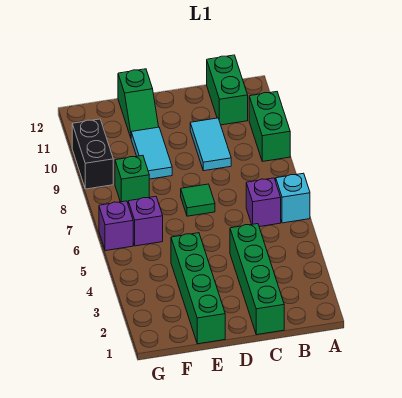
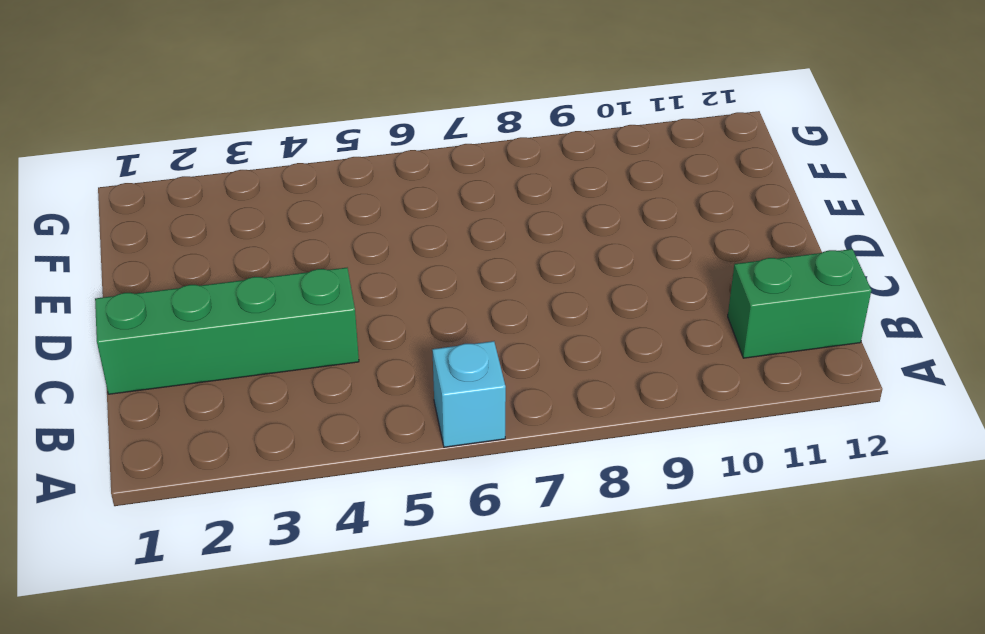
none -> green brick A9:A10 level 1
none -> purple brick B6 level 1
none -> cyan tile C9:C10 level 1

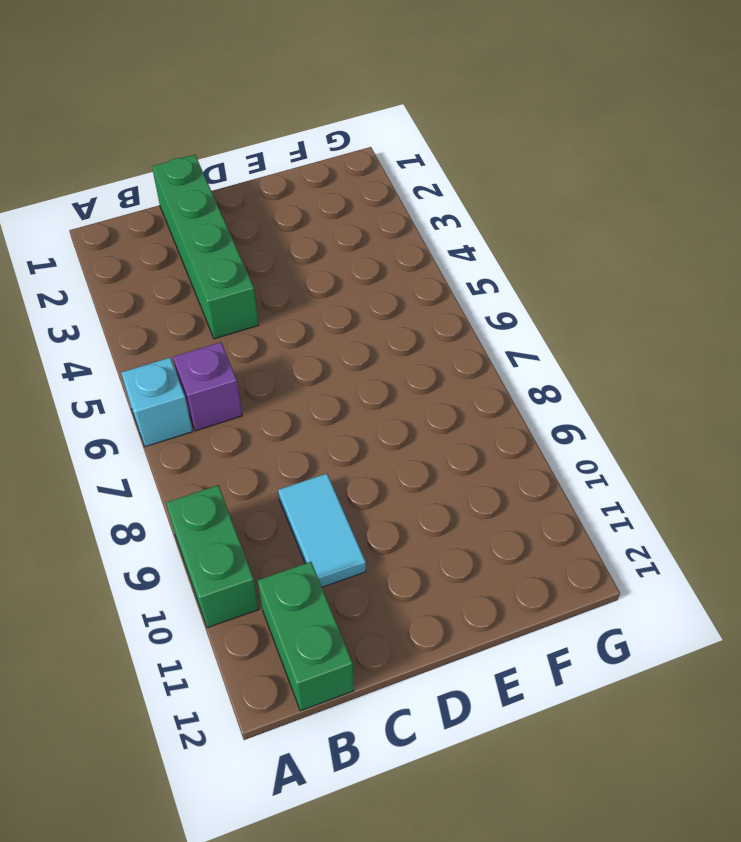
none -> green tile D7 level 1
none -> green brick E1:E4 level 1
none -> cyan tile E9:E10 level 1

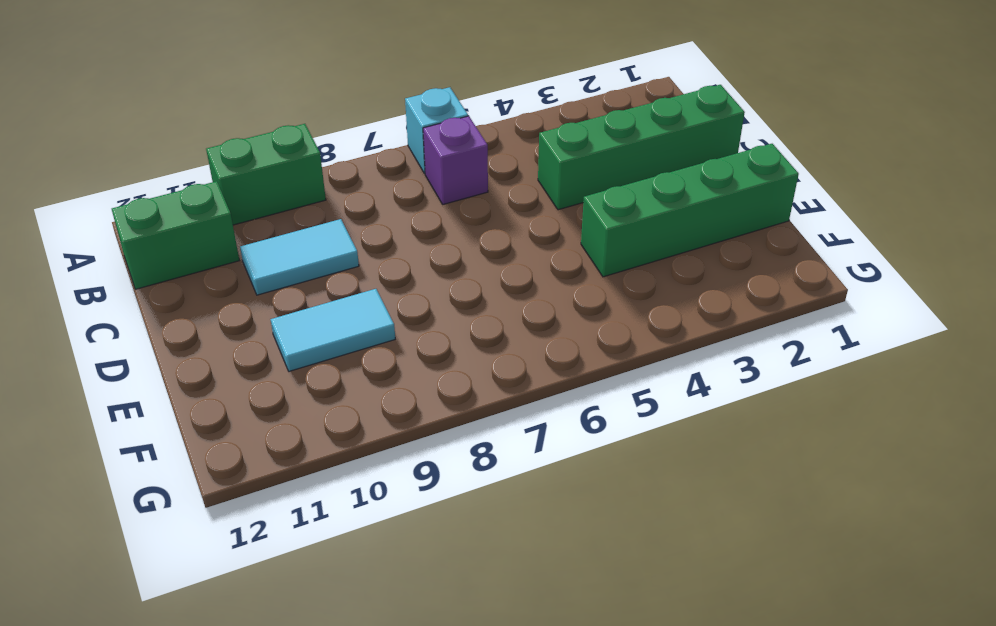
none -> green tile D7 level 1
none -> green slope E11:E12 level 1 top 12
none -> purple brick F6 level 1

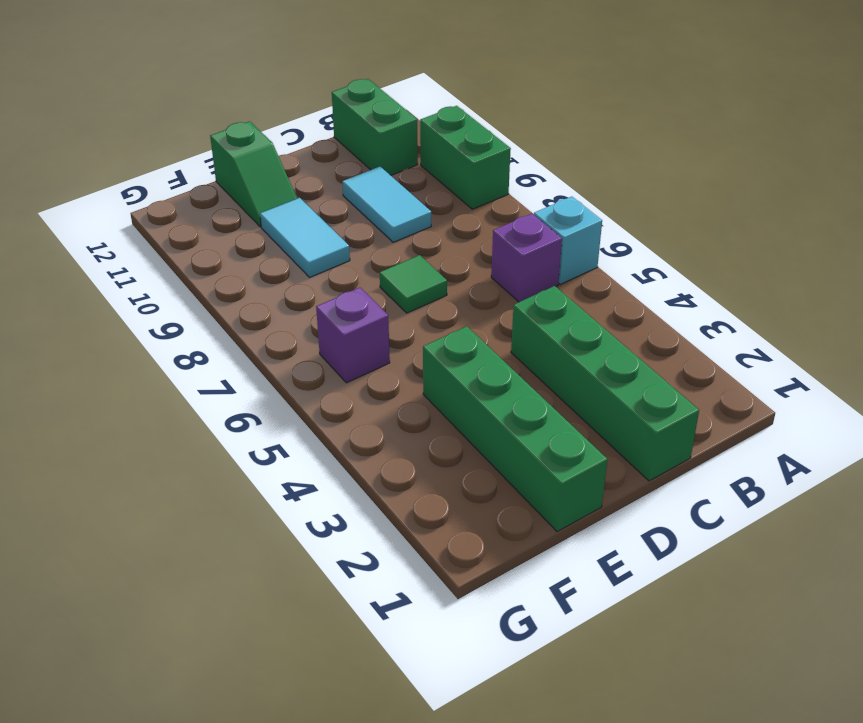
none -> green brick F8 level 1
none -> purple brick G6 level 1
none -> black brick G9:G10 level 1

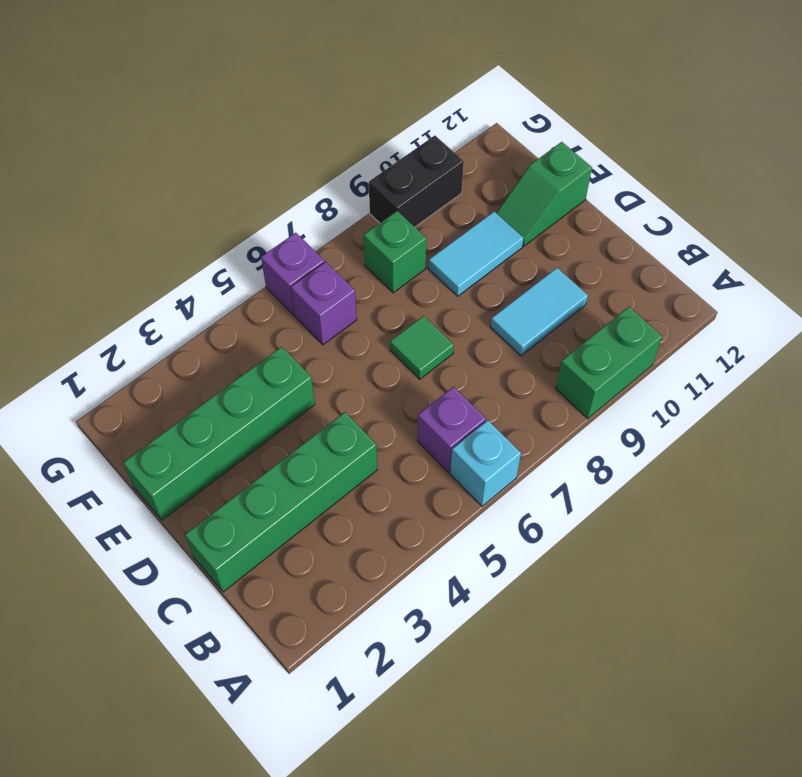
none -> green brick B11:B12 level 1

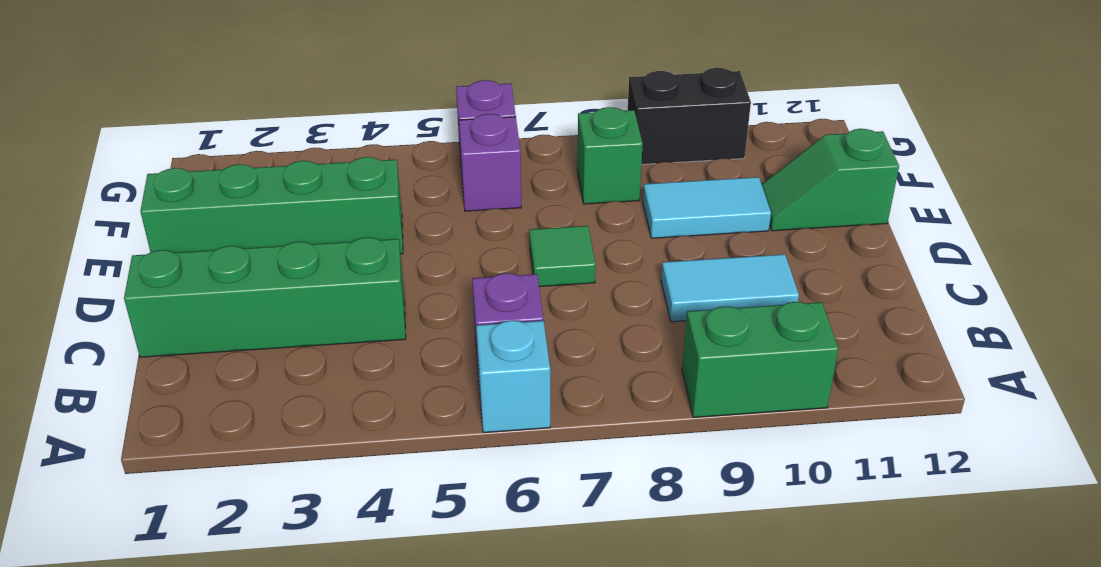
none -> green brick B11:B12 level 1

